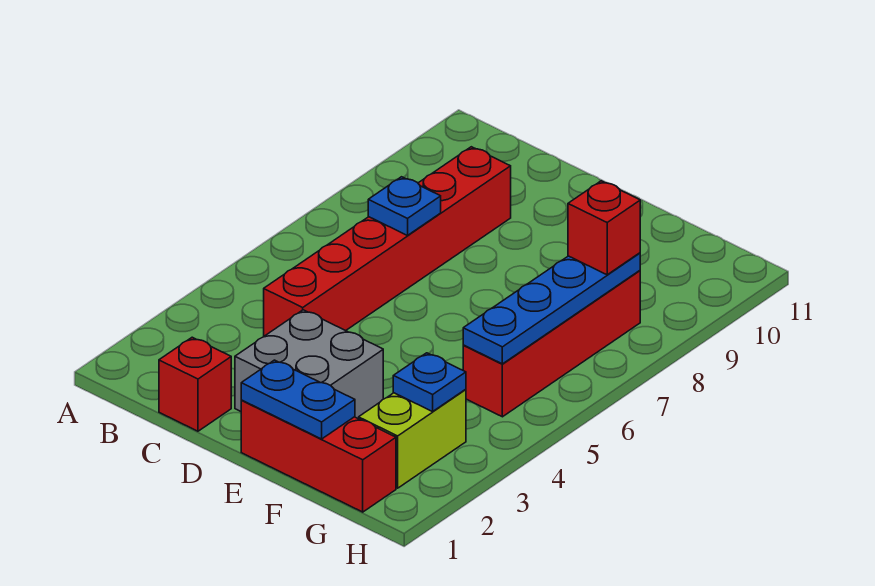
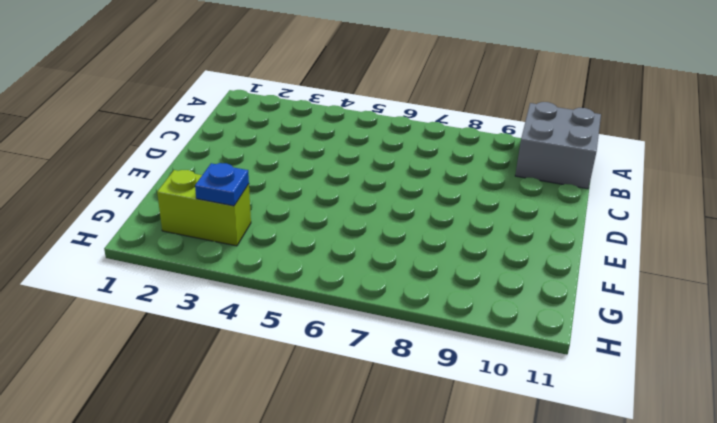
grey brick A10:B11 level 1 -> grey brick D2:E3 level 1
none -> red brick C1 level 1
none -> red brick C4:C9 level 1

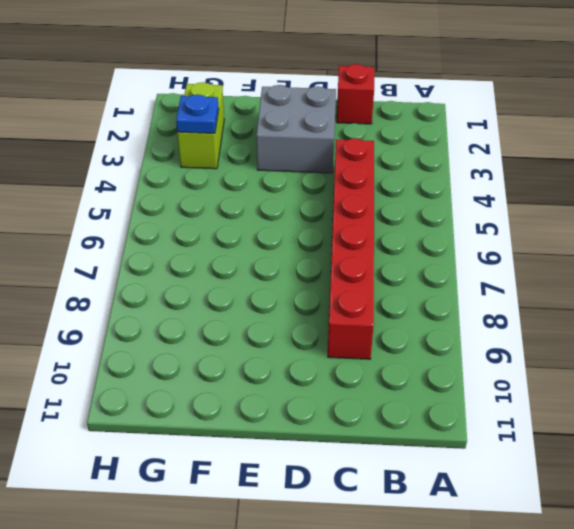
none -> red brick E1:G1 level 1
none -> red brick G5:G8 level 1

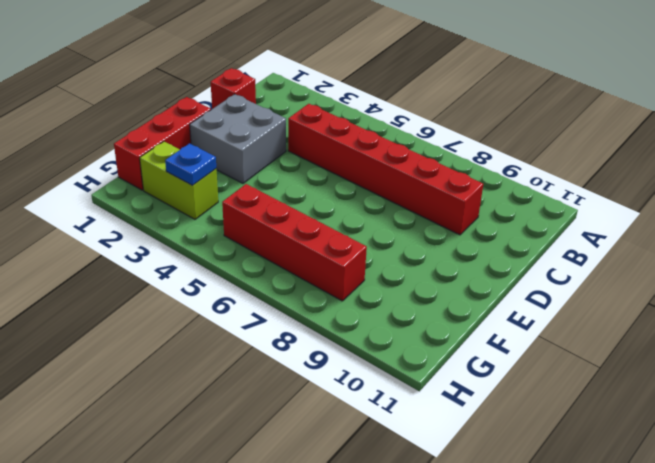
none -> blue plate C7 level 2
none -> blue plate E1:F1 level 2

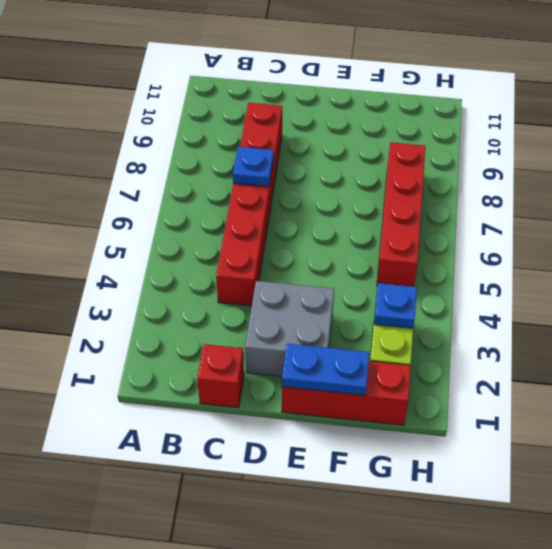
none -> blue plate G5:G8 level 2
none -> red brick G8 level 3

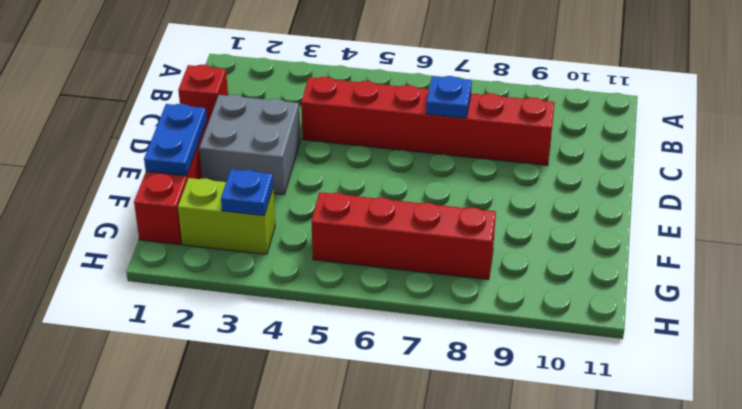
none -> blue plate G5:G8 level 2
none -> red brick G8 level 3

